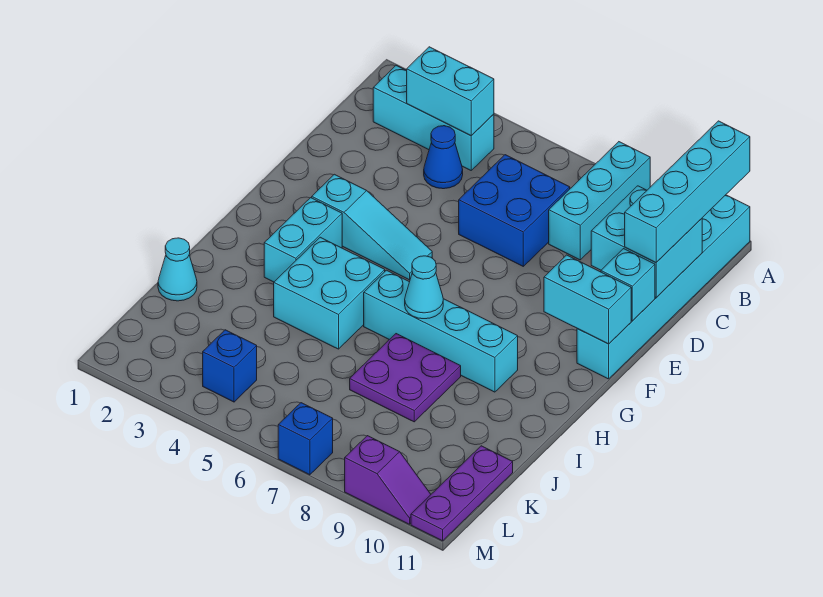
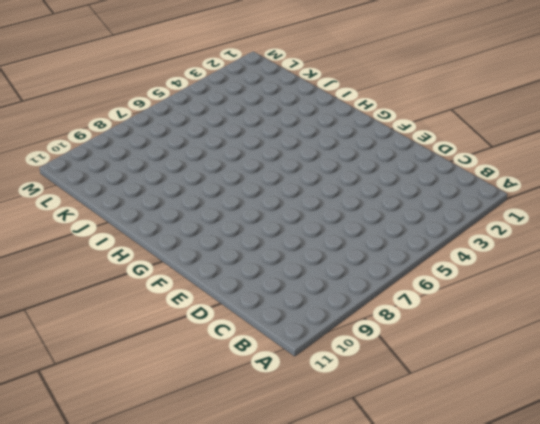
none -> cyan brick A8:C8 level 1
none -> cyan brick A11:F11 level 1
none -> cyan brick B2:B4 level 1

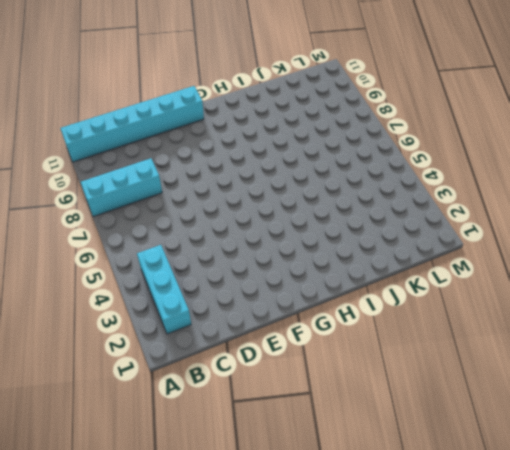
none -> blue cone C4 level 1
none -> blue brick C6:D7 level 1
none -> cyan slope F3:F5 level 1 top 3

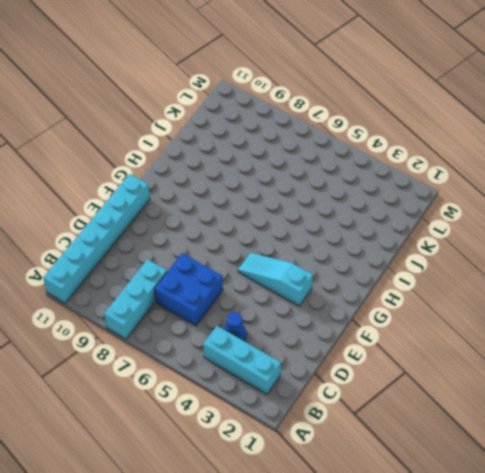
none -> cyan brick G3:H3 level 1
none -> cyan brick H4:I5 level 1
none -> cyan brick H6:H9 level 1

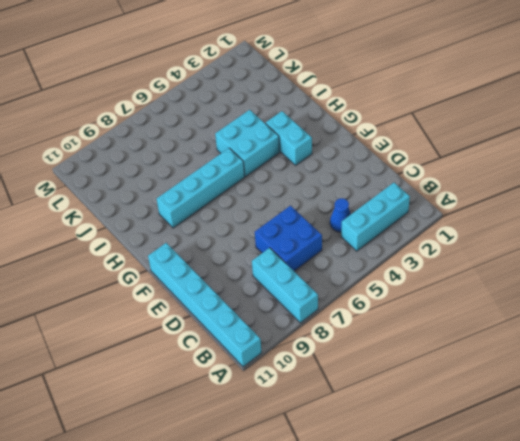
none -> cyan slope F3:F5 level 1 top 3
none -> purple plate I7:J8 level 1
none -> cyan cone J1 level 1

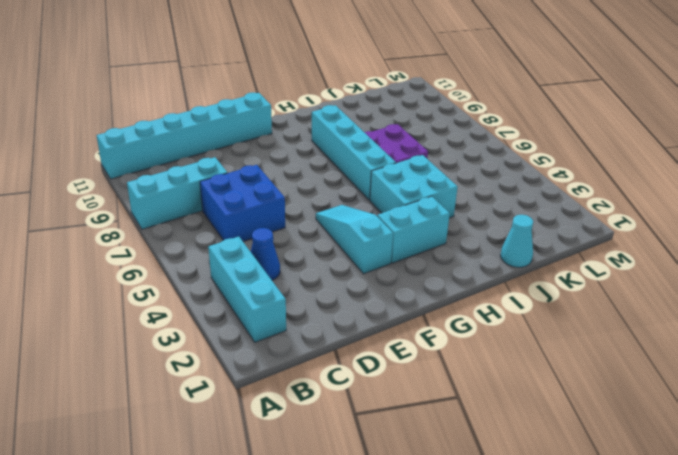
none -> purple plate K11:M11 level 1
none -> blue brick L4 level 1
none -> blue brick M7 level 1

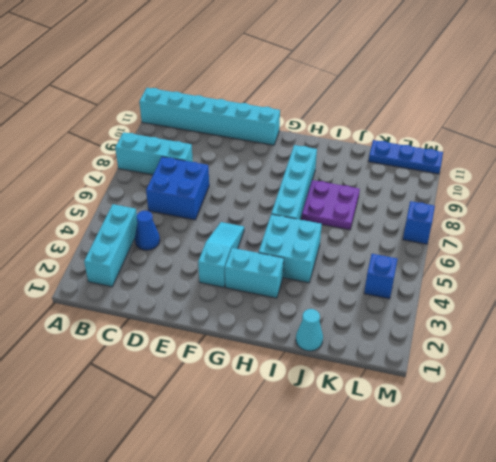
blue plate K11:M11 level 1 -> purple plate K11:M11 level 1
none -> purple slope M9:M10 level 1 top 9
none -> cyan brick B3:B4 level 2
none -> cyan brick C10:D11 level 2

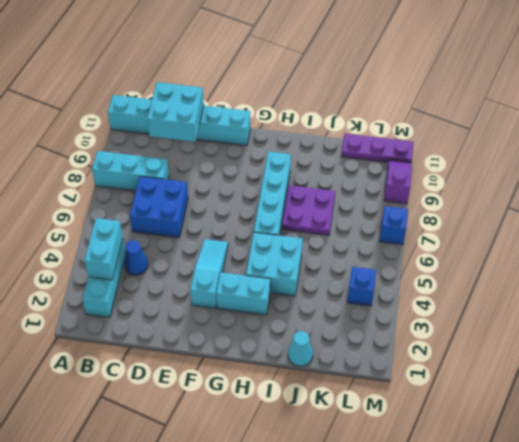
none -> cyan brick E11 level 2
none -> cyan brick F10:F11 level 2
none -> cyan cone H7 level 2

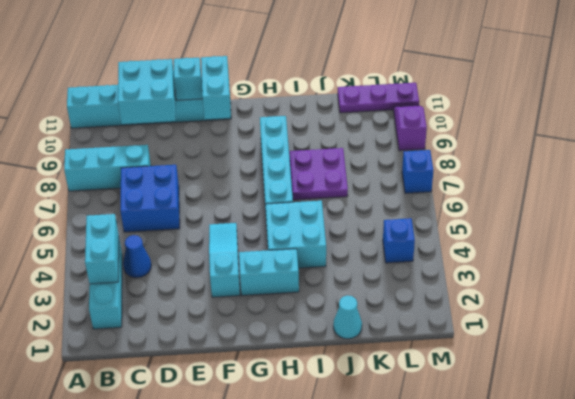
none -> cyan cone H7 level 2
none -> cyan brick A11:D11 level 3

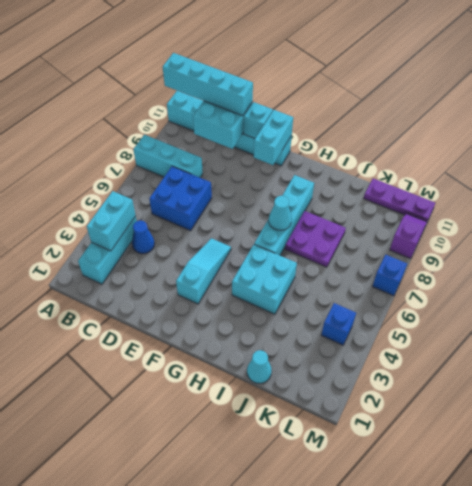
none -> cyan brick G3:H3 level 1

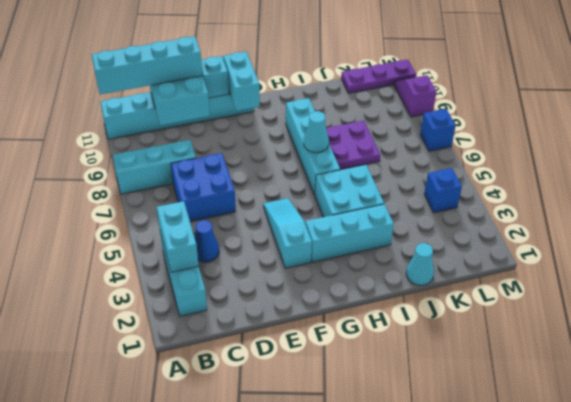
cyan brick G3:I3 level 1 -> cyan brick G3:H3 level 1

